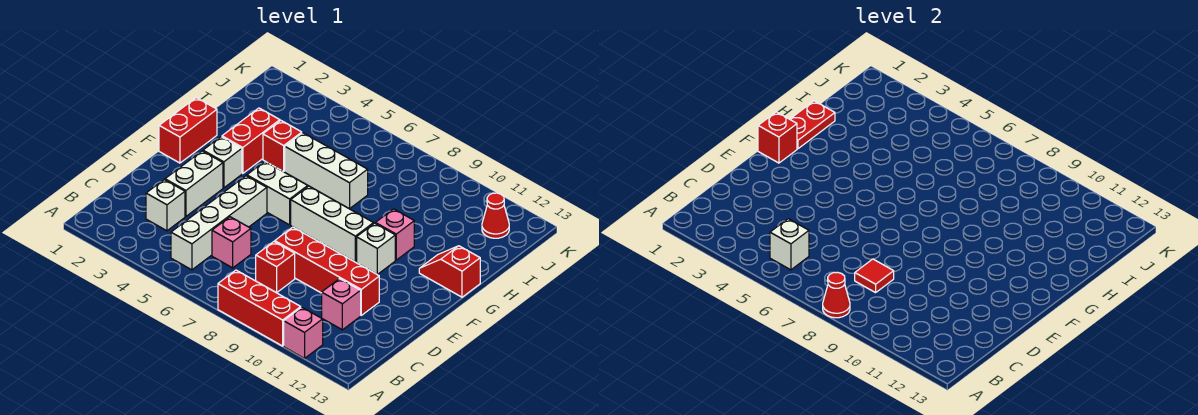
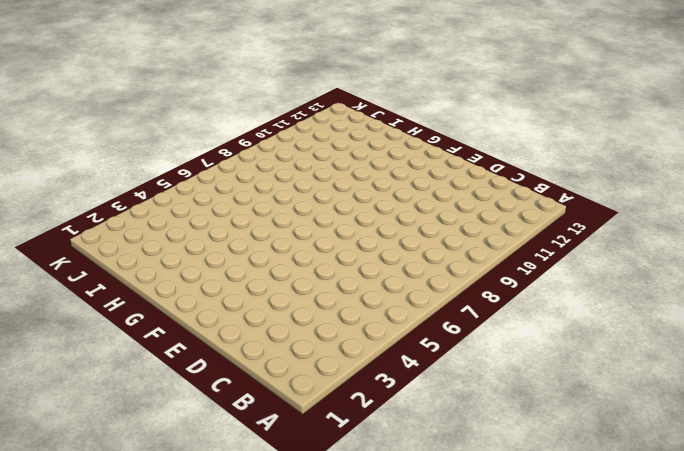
none -> red brick A8:A10 level 1
none -> pink brick A11 level 1
none -> white brick B5:E5 level 1

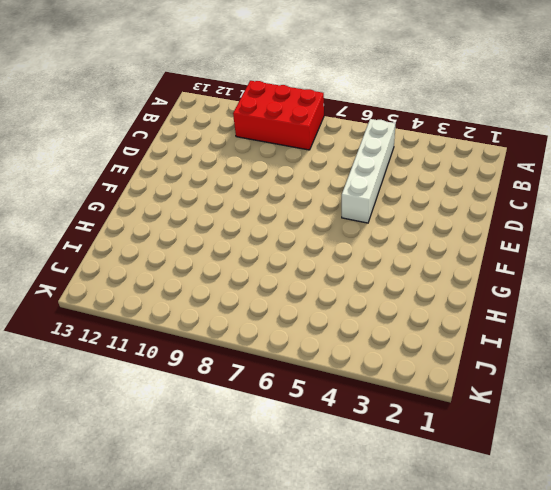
red brick A8:B10 level 1 -> red brick A8:A10 level 1
none -> pink brick A11 level 1
none -> white brick C3 level 1
none -> pink brick C6 level 1

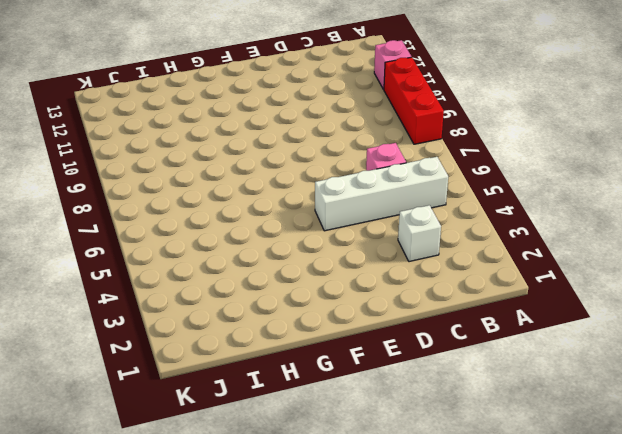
none -> red brick C8 level 1
none -> pink brick C11 level 1
none -> white brick D3:E3 level 1

